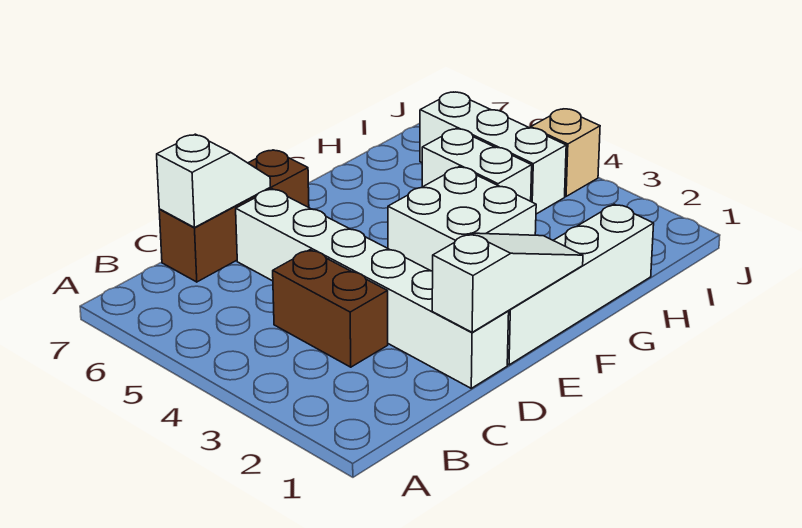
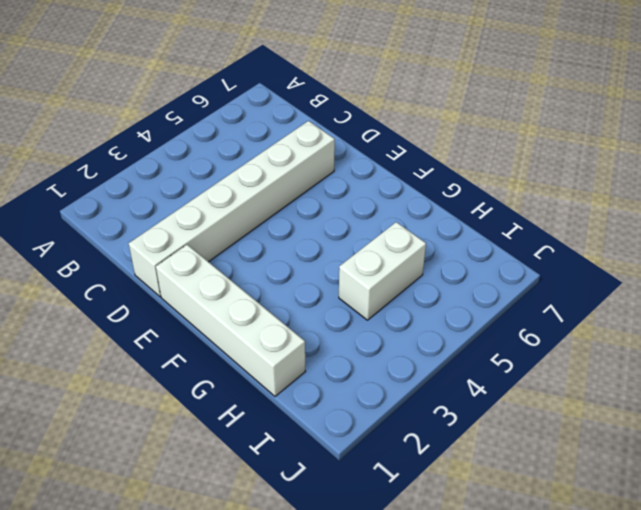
none -> brown brick C3:C4 level 1
none -> brown brick C7:E7 level 1

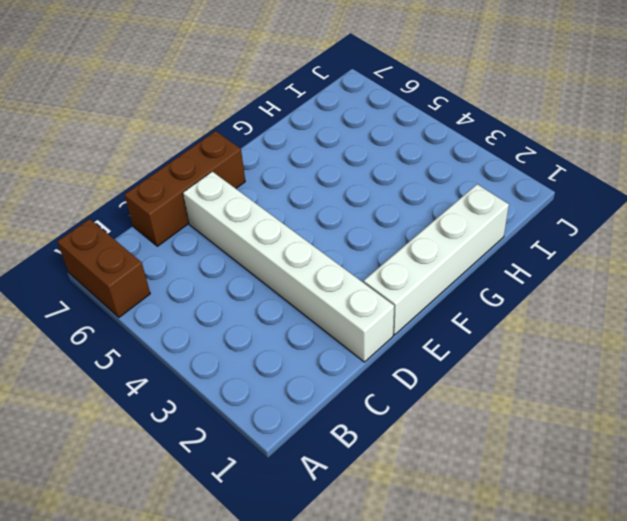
brown brick A6:A7 level 1 -> brown brick C3:C4 level 1
none -> white brick F3:G4 level 1
none -> white brick H4:H5 level 1

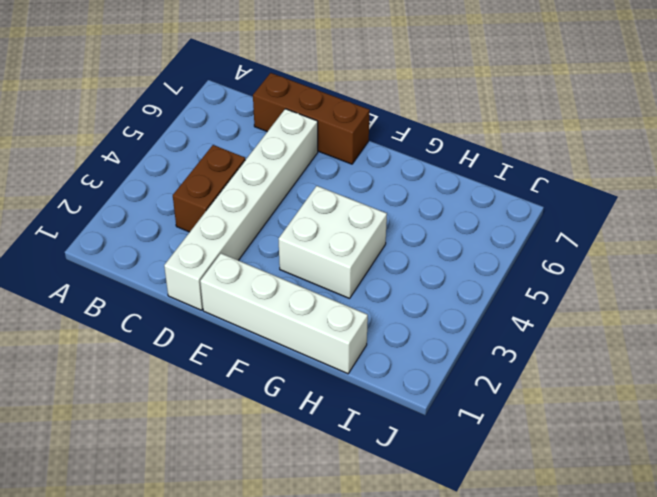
none -> white brick H4:H5 level 1
none -> white brick I4:I6 level 1

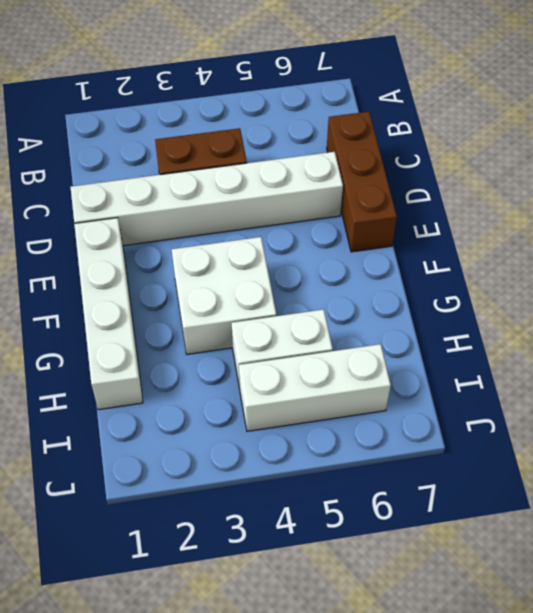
none -> tan brick J4 level 1
none -> white slope C7:D7 level 2 top C

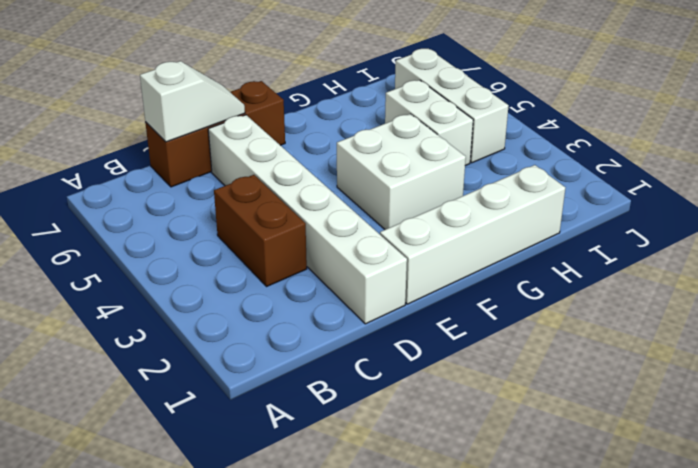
none -> tan brick J4 level 1
none -> white slope D1:F1 level 2 top D

